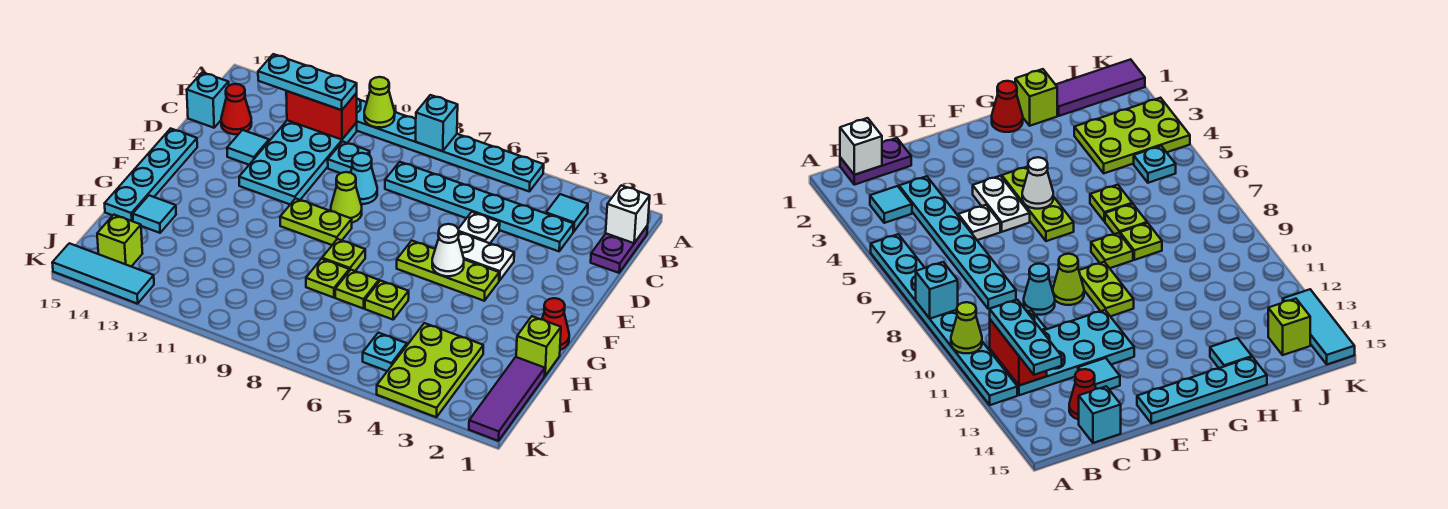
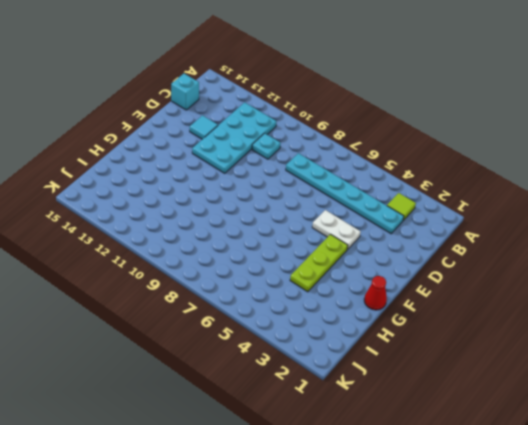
lime tile B3 level 1 -> cyan tile B3 level 1
lime plate F4:H4 level 1 -> lime plate F4:F6 level 1
none -> cyan plate A5:A12 level 1
none -> purple plate B1:C1 level 1
none -> red cone C14 level 1
none -> white plate D5 level 1

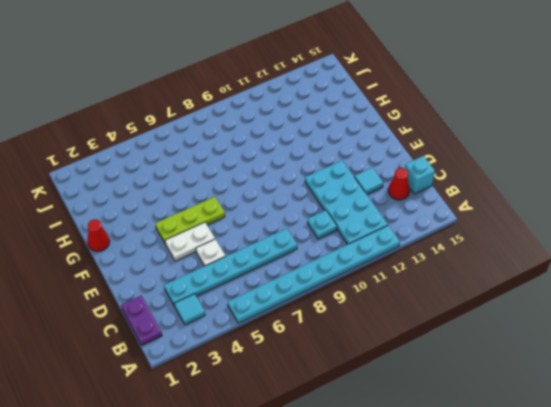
none -> cyan cone D9 level 1
none -> lime cone E9 level 1
none -> cyan plate E15:H15 level 1
none -> lime plate F9:F10 level 1

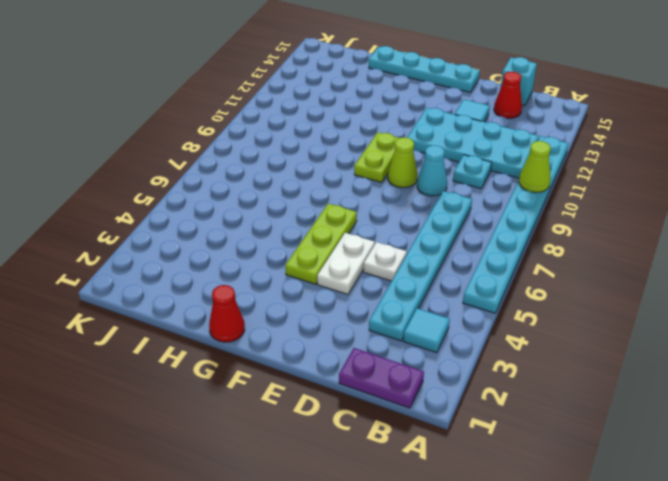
none -> lime plate G8 level 1
none -> lime brick H1 level 1
none -> lime plate H6 level 1
none -> lime plate H7 level 1

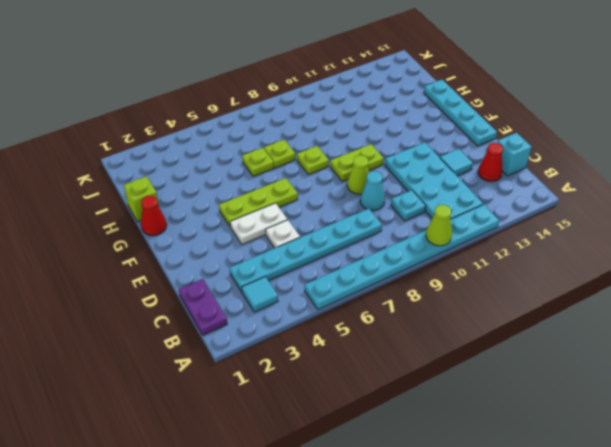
none -> lime plate H8 level 1
none -> cyan tile H14 level 1
none -> purple tile I1:K1 level 1
none -> lime plate I3:K4 level 1

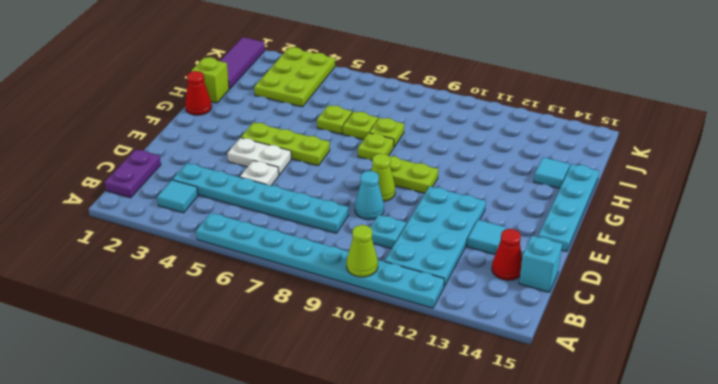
none -> cyan plate J5 level 1
none -> lime brick J14 level 1
none -> cyan tile K13:K15 level 1
none -> cyan brick A8 level 2

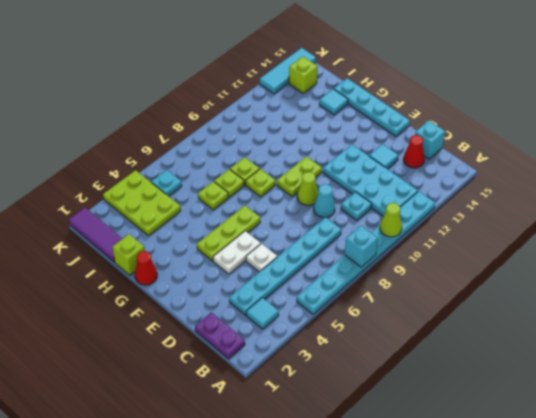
none -> white brick B1 level 2
none -> red brick B11:B12 level 2
none -> white cone F5 level 2
none -> cyan plate B11:B13 level 3

